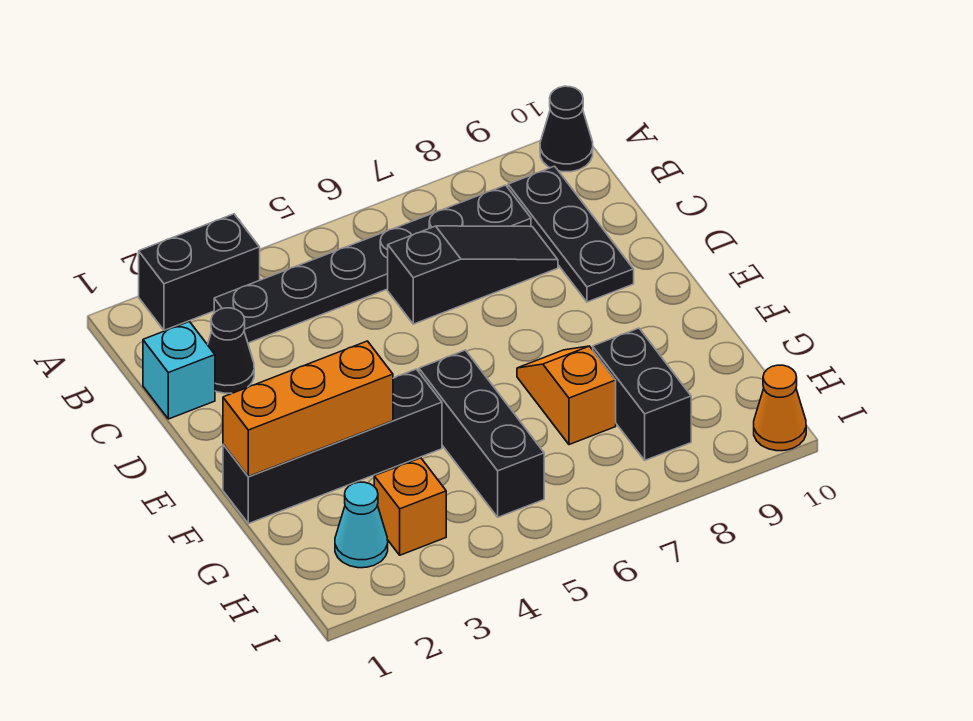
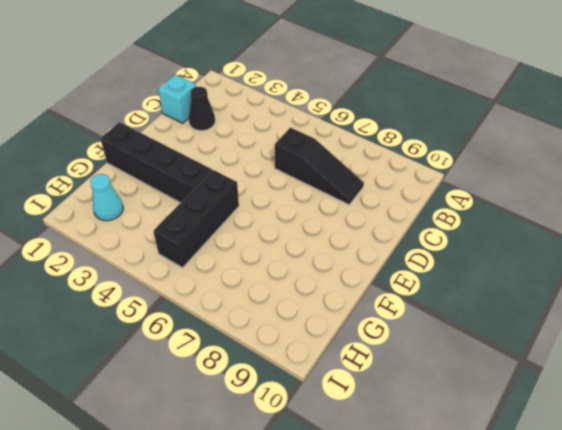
none -> black brick A2:A3 level 1
none -> black cone A10 level 1
none -> black plate B3:B8 level 1

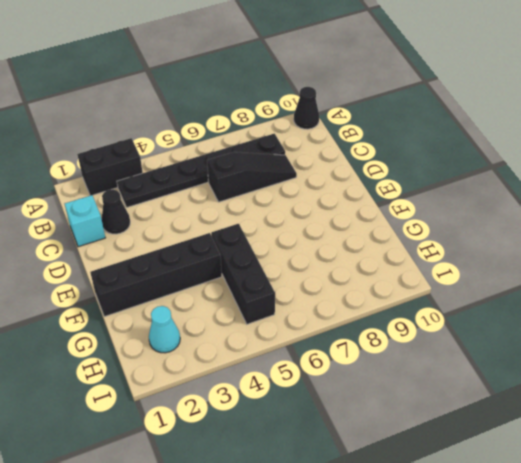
none -> black plate B9:D9 level 1
none -> orange slope F7:G7 level 1 top G
none -> black brick G8:H8 level 1

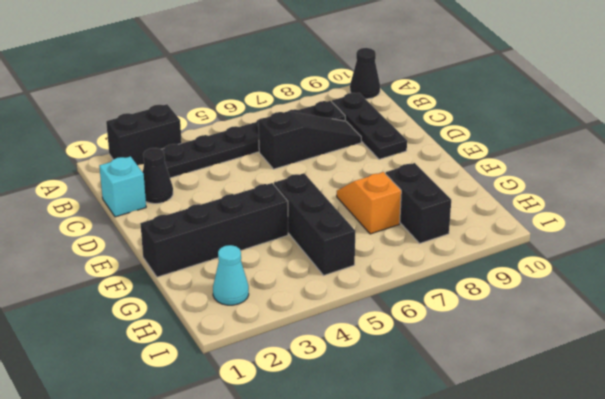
none -> orange brick H3 level 1
none -> orange cone I10 level 1
none -> orange brick F1:F3 level 2

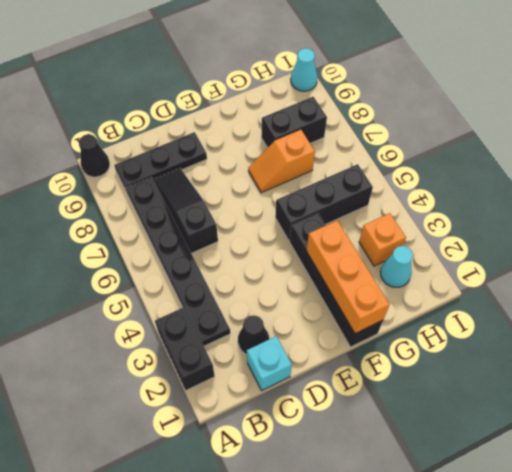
cyan cone I10 level 1 -> orange cone I10 level 1

